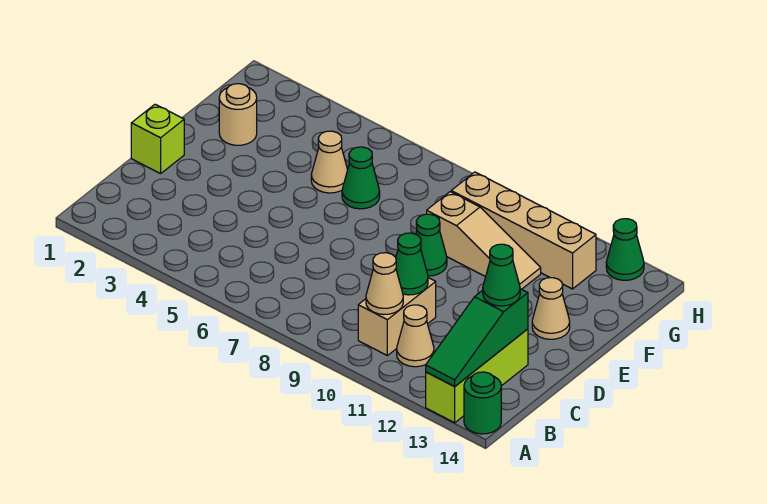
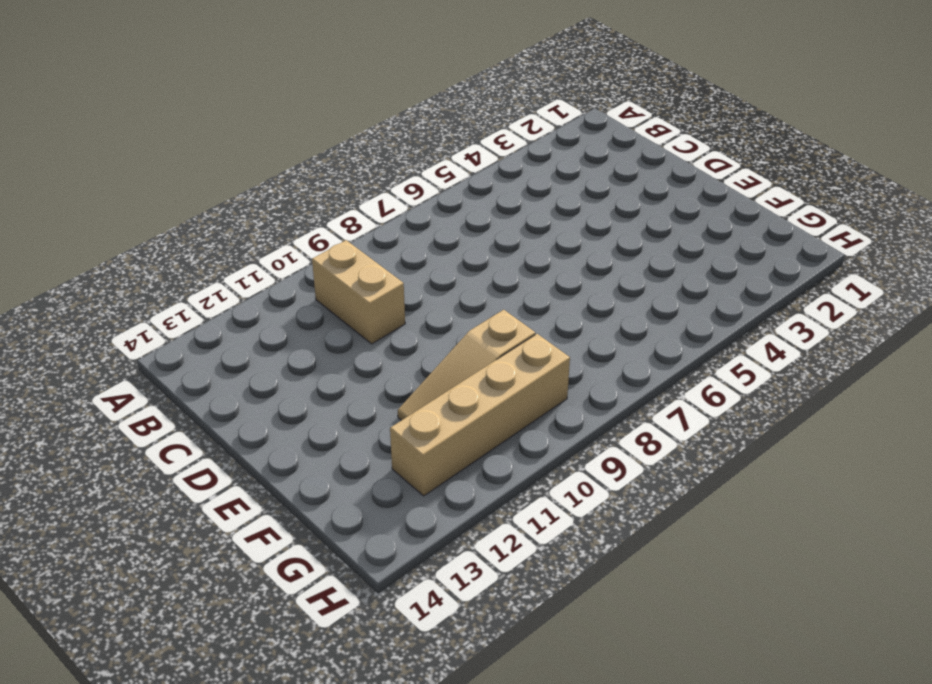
none -> lime brick A13:C13 level 1
none -> green round brick A14 level 1
none -> tan cone B11 level 1

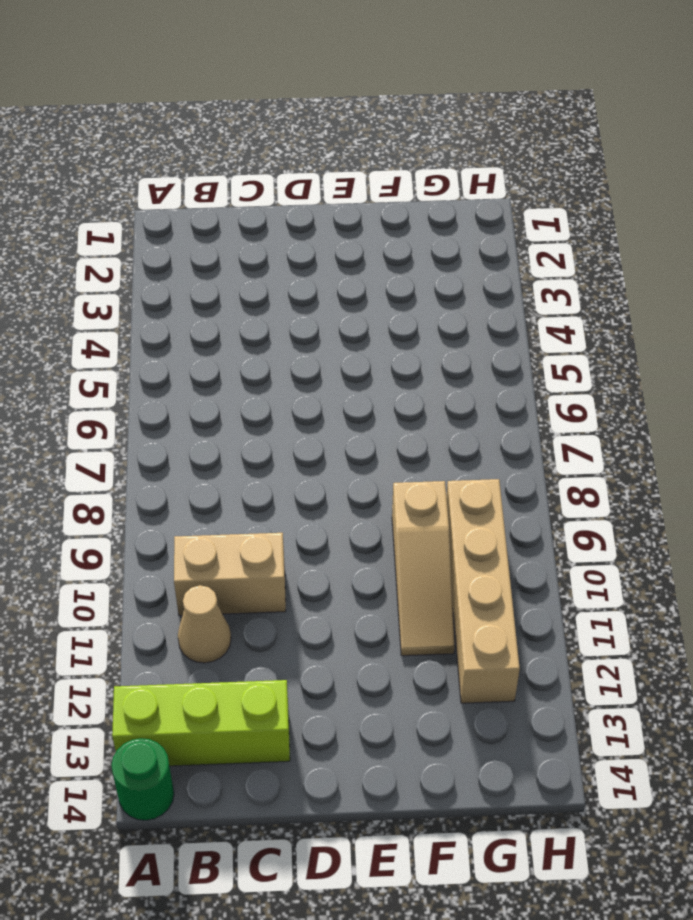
none -> lime brick D1 level 1
none -> green cone E9 level 1
none -> tan cone E13 level 1

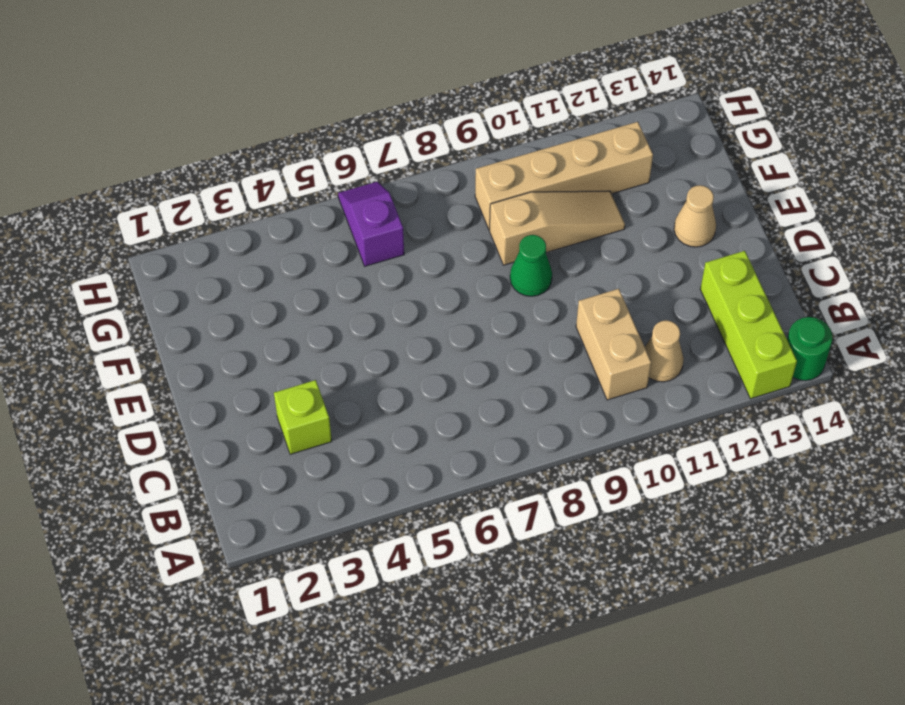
lime brick C3 level 1 -> lime brick D1 level 1
purple slope G6:H6 level 1 top G -> none
none -> tan round brick F2 level 1
none -> tan cone F5 level 1
none -> green cone F6 level 1

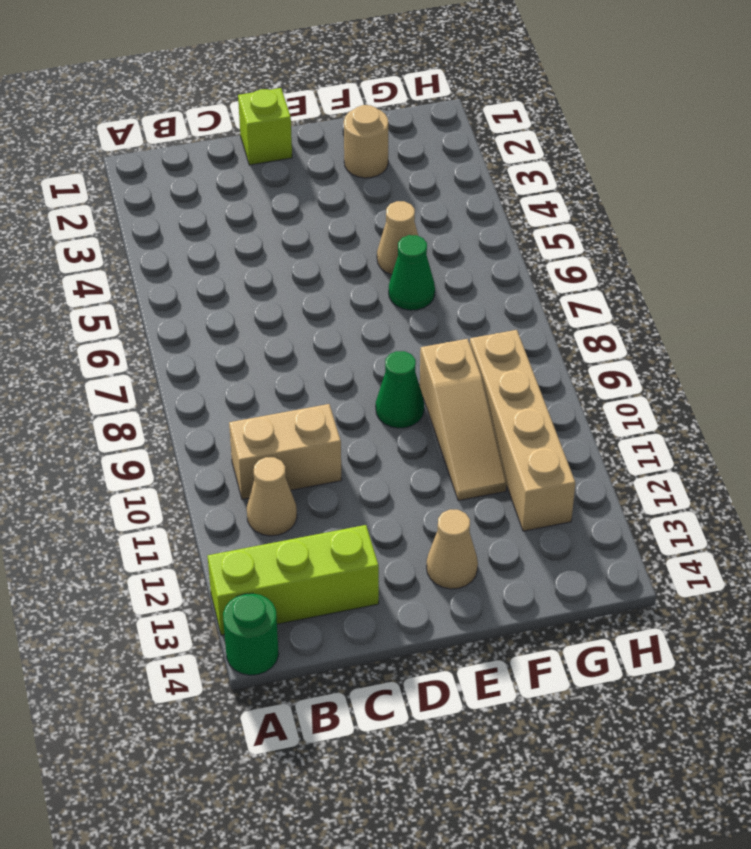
none -> green cone H13 level 1
none -> green slope A13:C13 level 2 top C
none -> tan cone B10 level 2

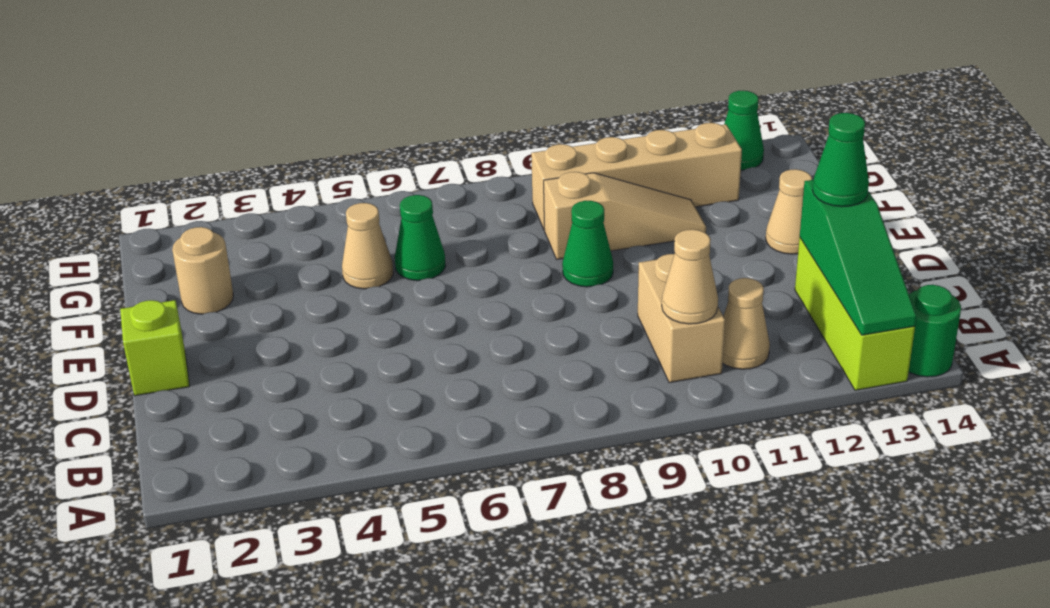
none -> green cone C10 level 2

